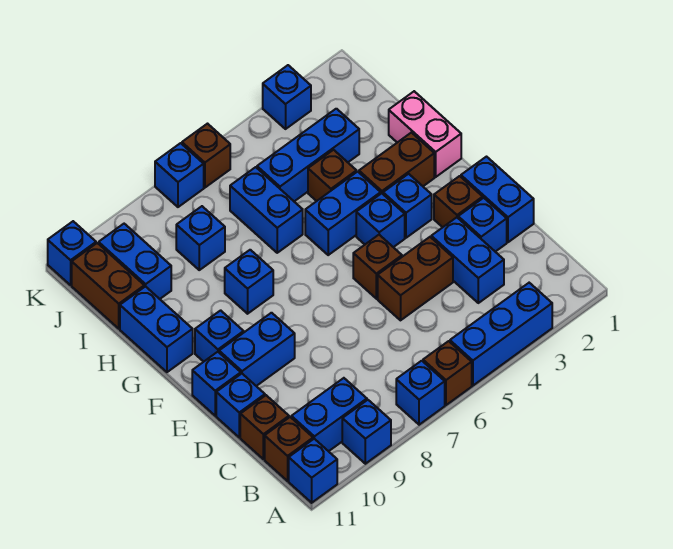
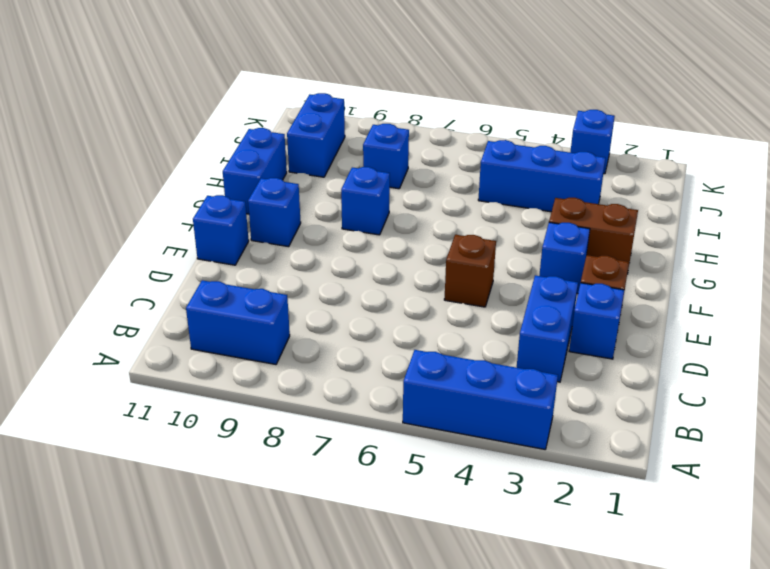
none -> brown brick A6 level 1
none -> blue brick A7 level 1
none -> blue brick A9 level 1
none -> blue brick A11 level 1

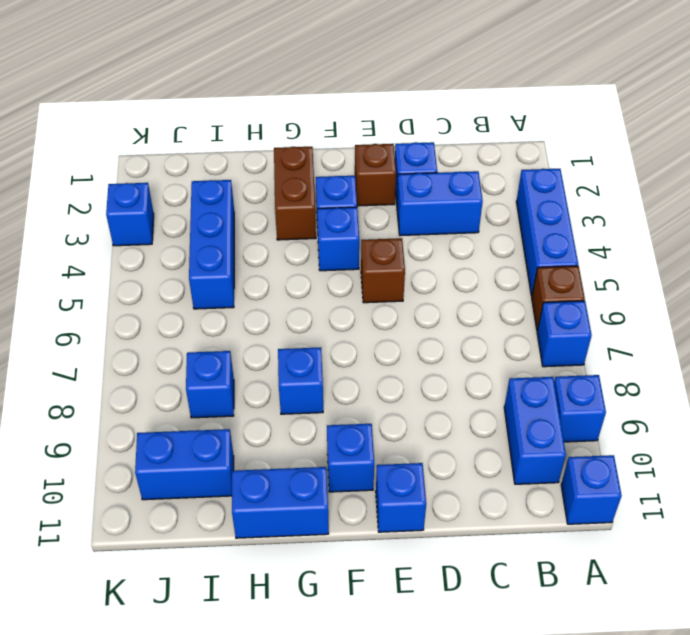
none -> brown brick B11 level 1
none -> brown brick C11 level 1
none -> blue brick D1:E1 level 1
none -> brown brick D4:D5 level 1

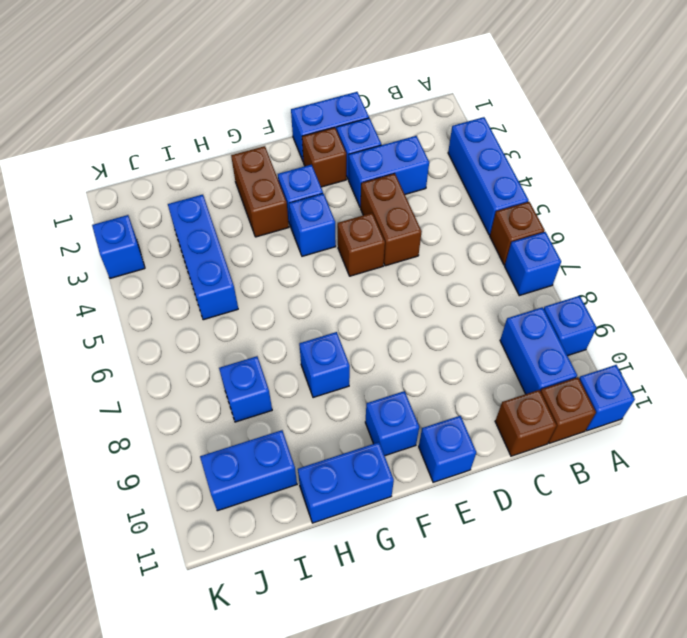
none -> blue brick D11 level 1
none -> blue brick E9:E10 level 1
none -> pink brick G1:H1 level 1
none -> blue brick G4:G5 level 1

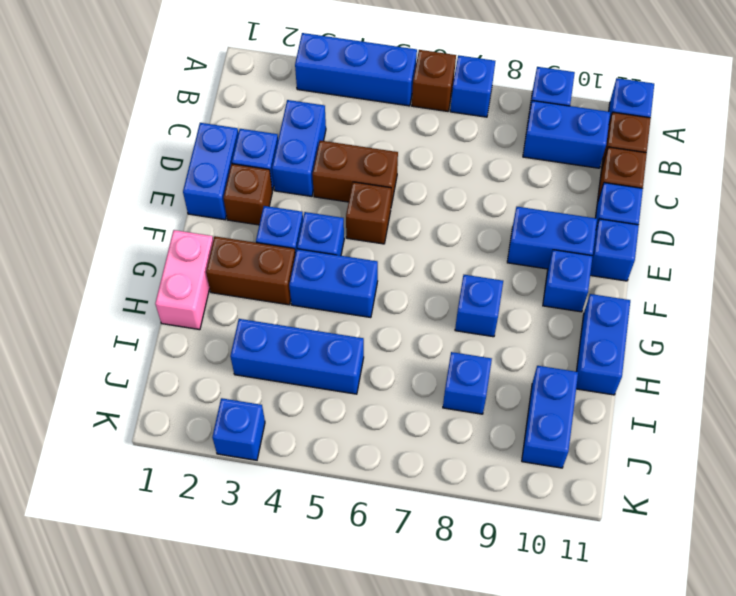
none -> brown brick H4 level 1
none -> blue brick H6:I6 level 1
none -> brown brick I11:J11 level 1
none -> brown brick K6 level 1

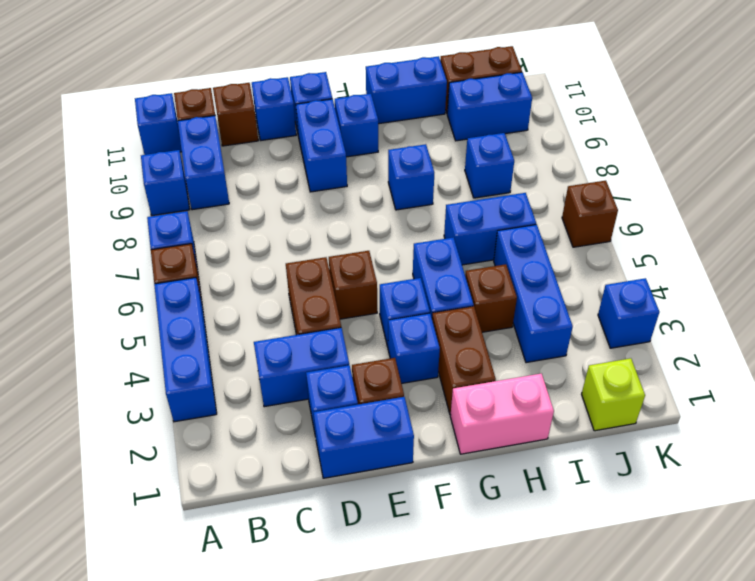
lime brick J1 level 1 -> none
none -> blue brick K7 level 1
none -> blue brick K11 level 1

